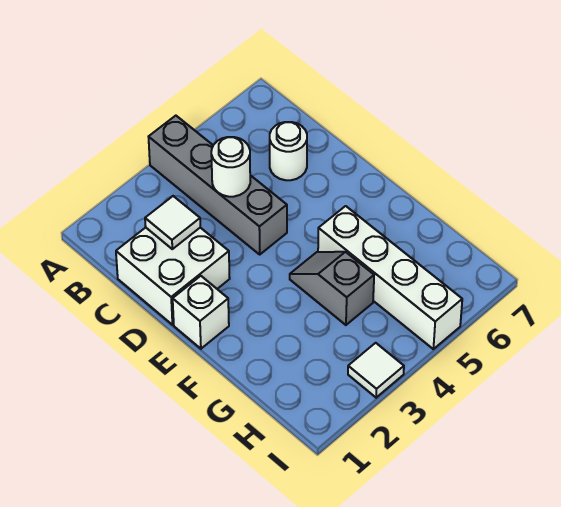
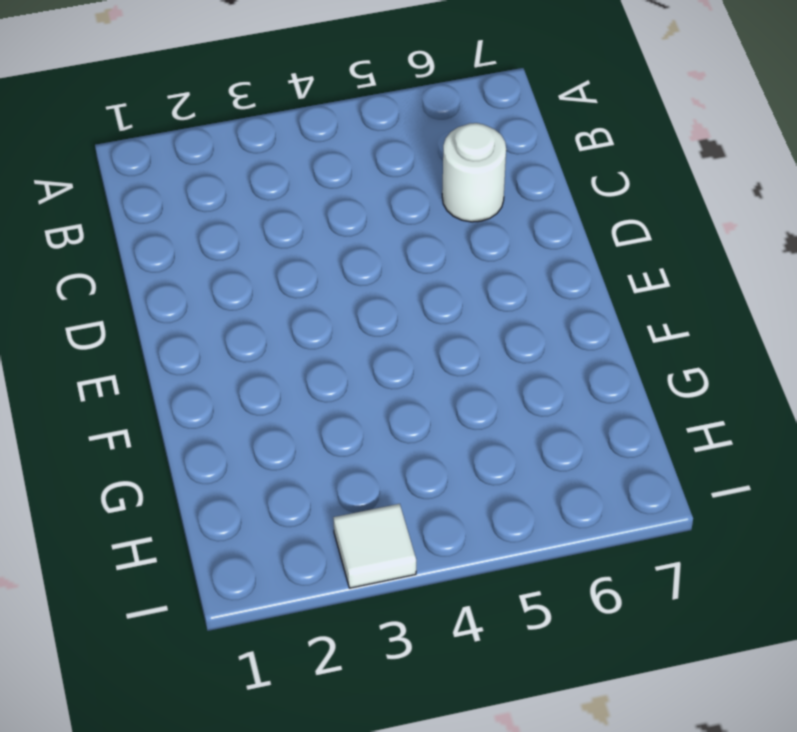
none -> grey brick A4:D4 level 1
none -> white brick C1:D2 level 1

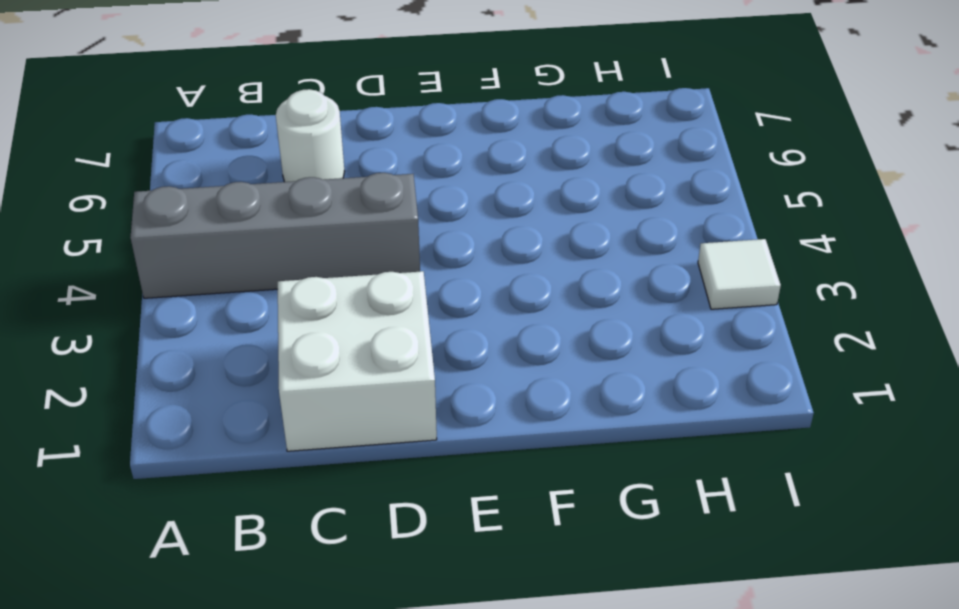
none -> white brick E1 level 1
none -> grey slope F4:G4 level 1 top G

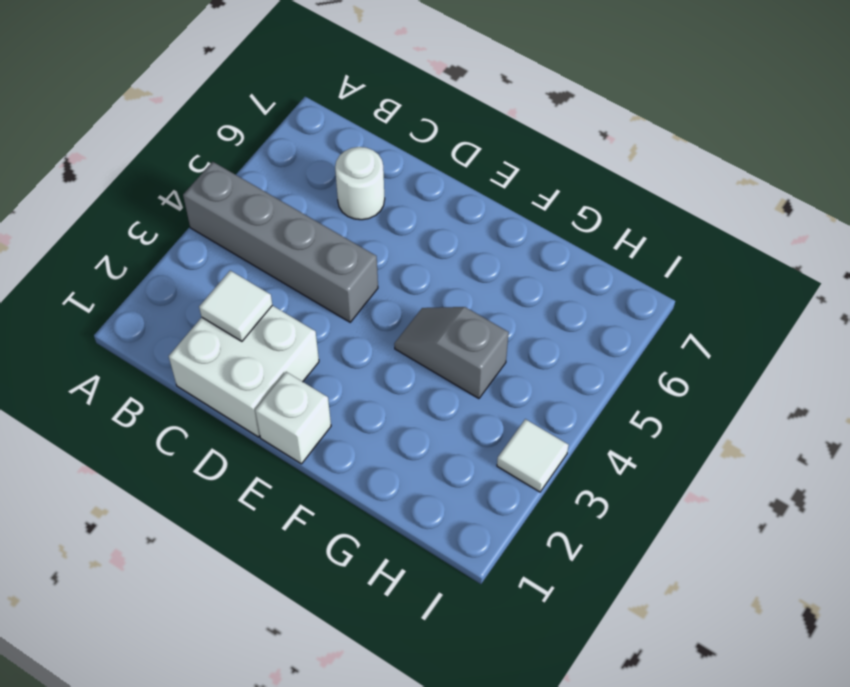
none -> white brick F5:I5 level 1
none -> white round brick C4 level 2

